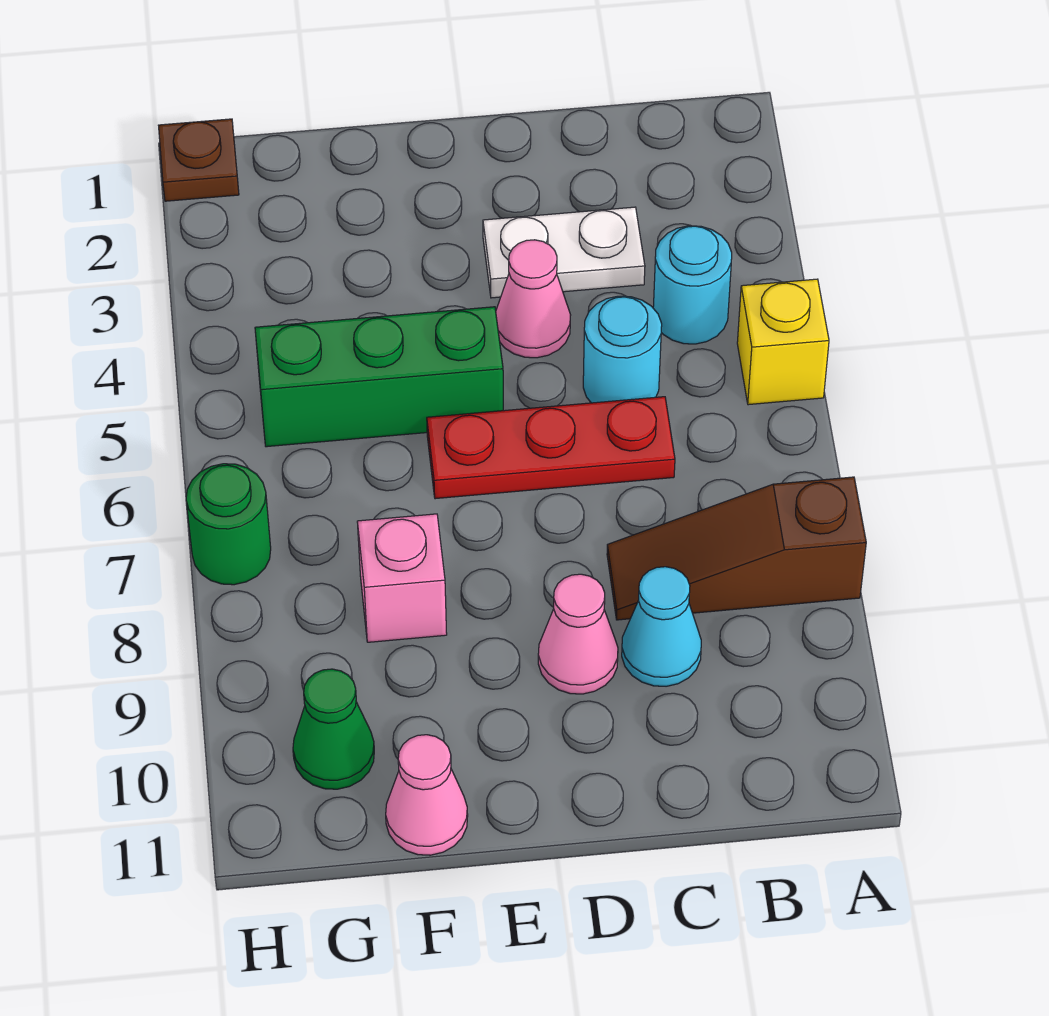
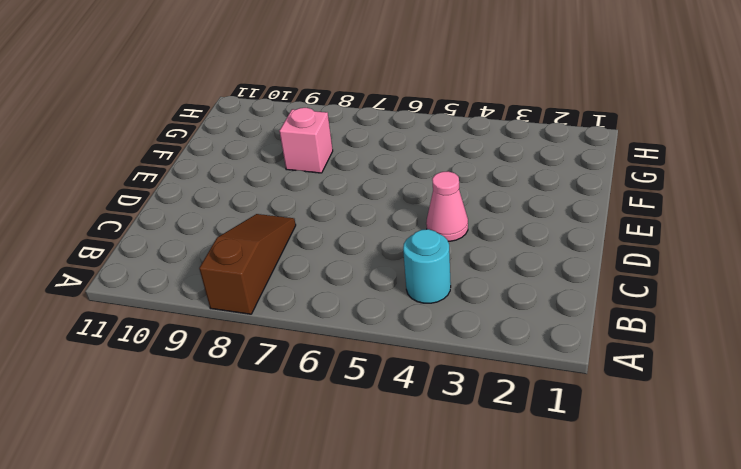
none -> yellow brick A5 level 1
none -> white plate C3:D3 level 1
none -> cyan round brick C5 level 1

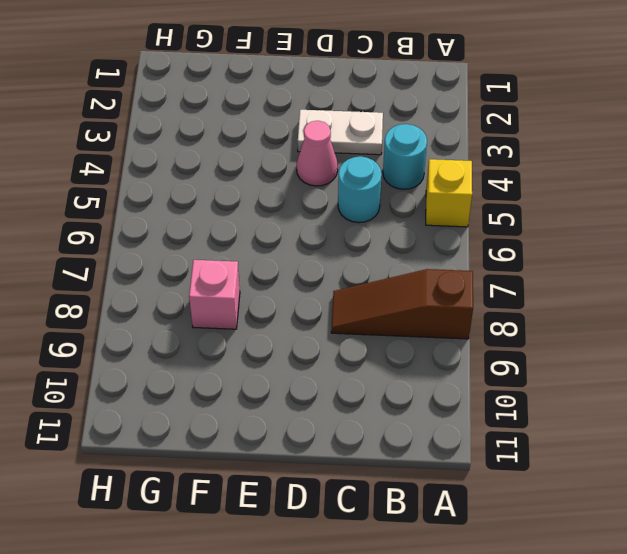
none -> red plate C6:E6 level 1
none -> cyan cone C9 level 1
none -> pink cone D9 level 1

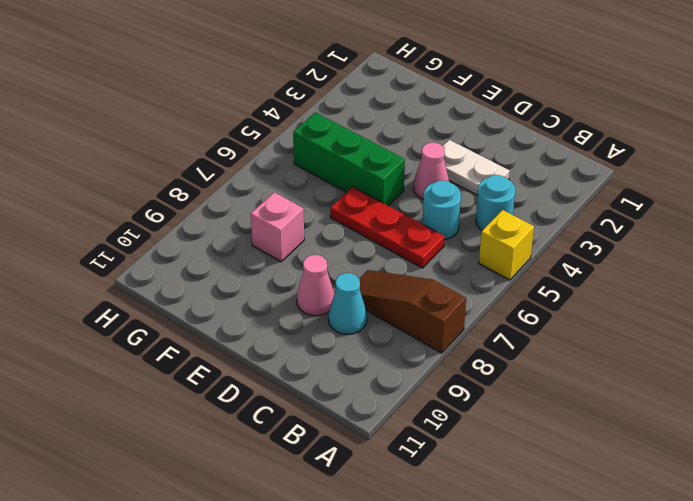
none -> pink cone F11 level 1
none -> green cone G10 level 1
none -> brown plate H1 level 1

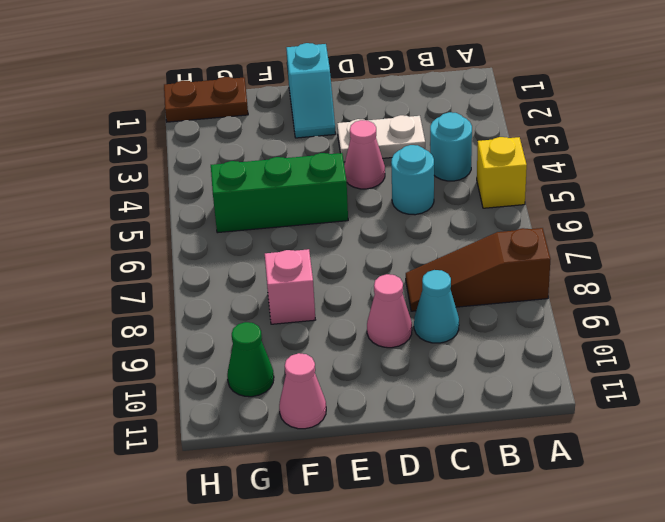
cyan slope E1:E2 level 1 top 1 -> none
brown plate G1:H1 level 1 -> brown plate H1 level 1
none -> red plate C6:E6 level 1
none -> green round brick H7 level 1

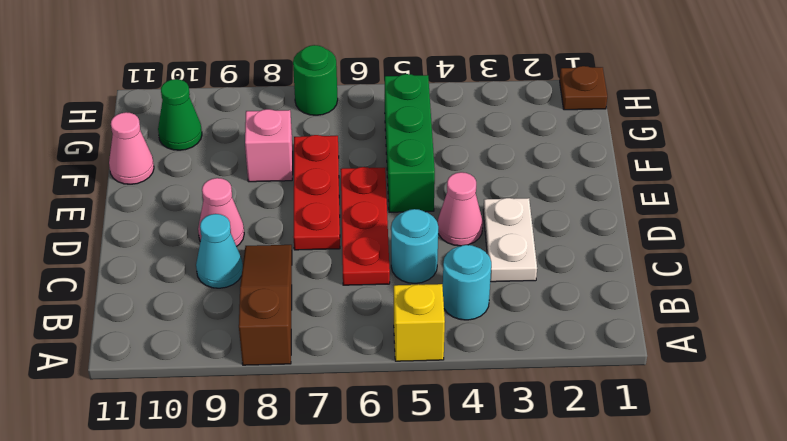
red plate D7:F7 level 1 -> none

